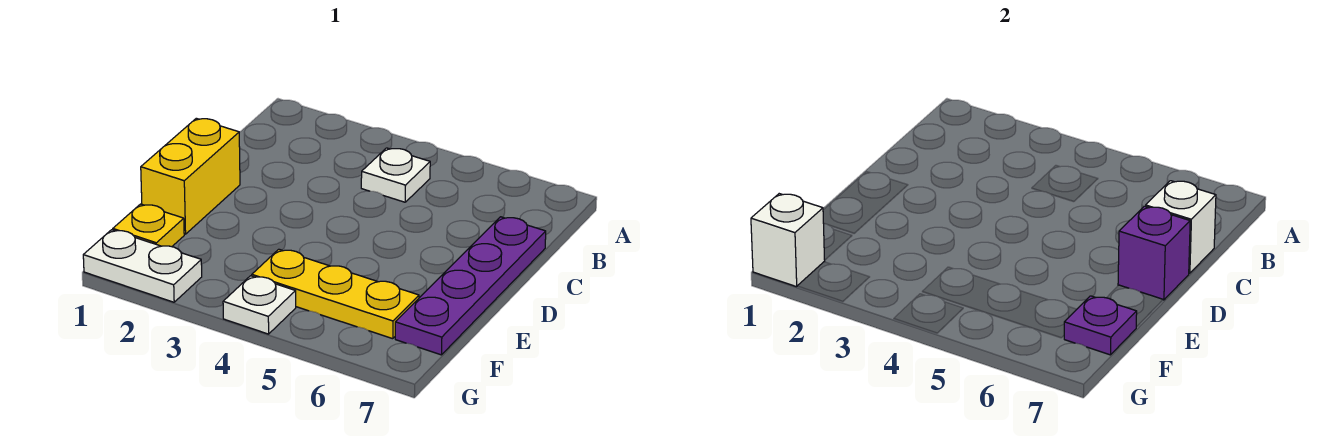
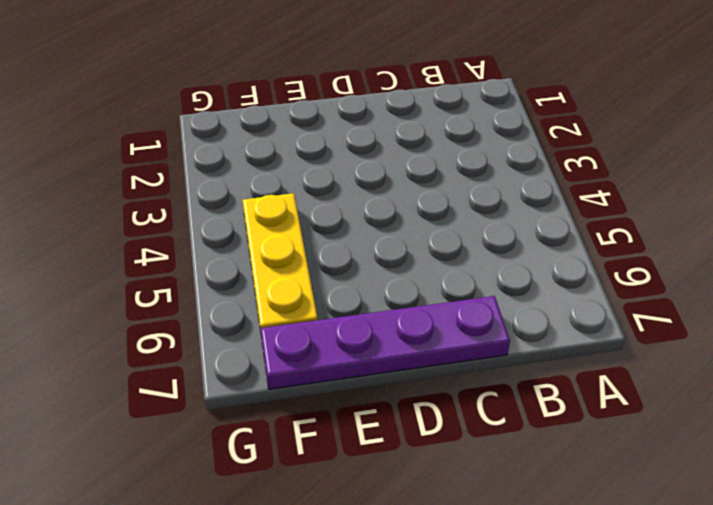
none -> white plate B4 level 1
none -> yellow brick D1:E1 level 1

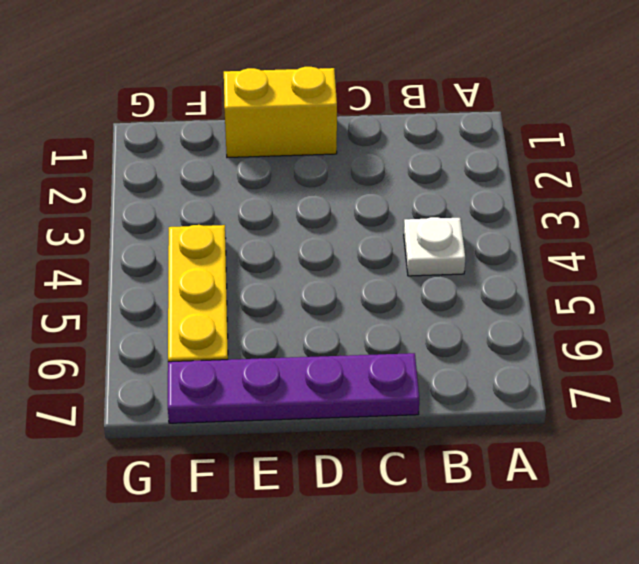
none -> yellow plate F1 level 1
none -> white plate G1:G2 level 1

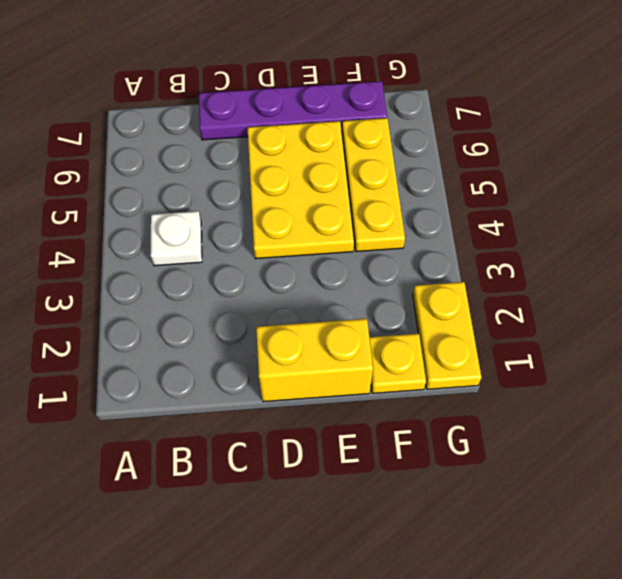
yellow plate D4:E6 level 1 -> none
yellow plate G1:G2 level 1 -> white plate G1:G2 level 1
none -> white plate G4 level 1
none -> white brick C7 level 2

